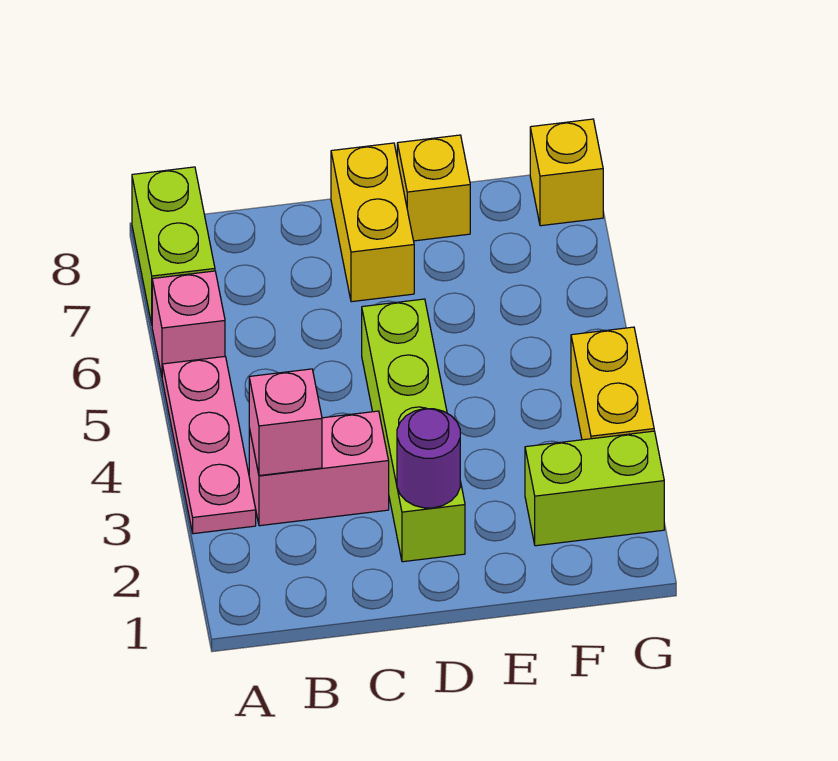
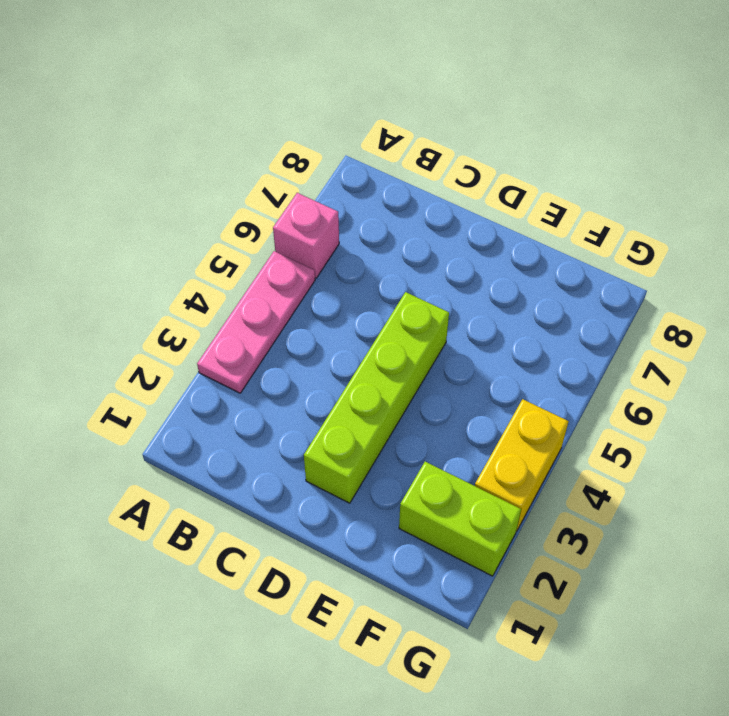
none -> lime brick A7:A8 level 1
none -> pink brick B3:C3 level 1
none -> yellow brick D7:D8 level 1

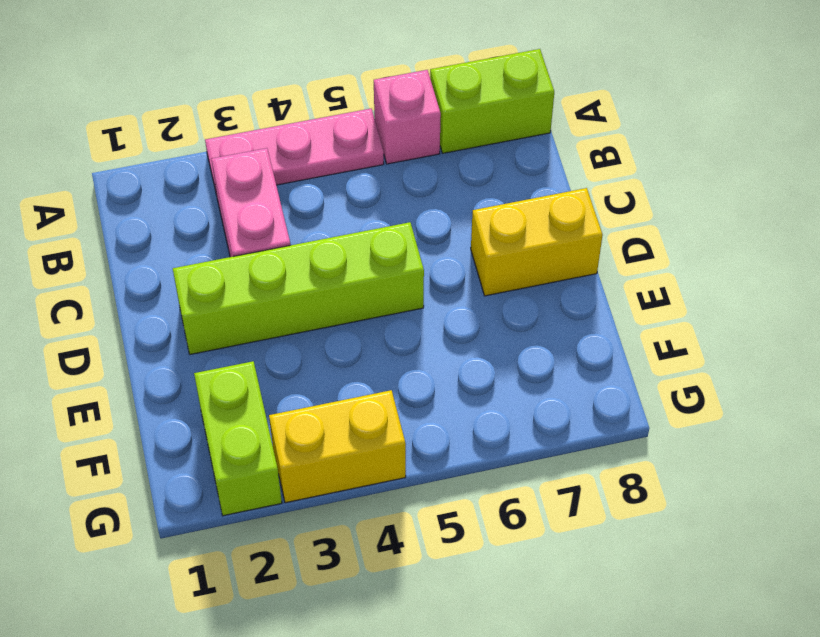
none -> yellow brick E8 level 1
none -> yellow brick G8 level 1
none -> pink brick B3 level 2

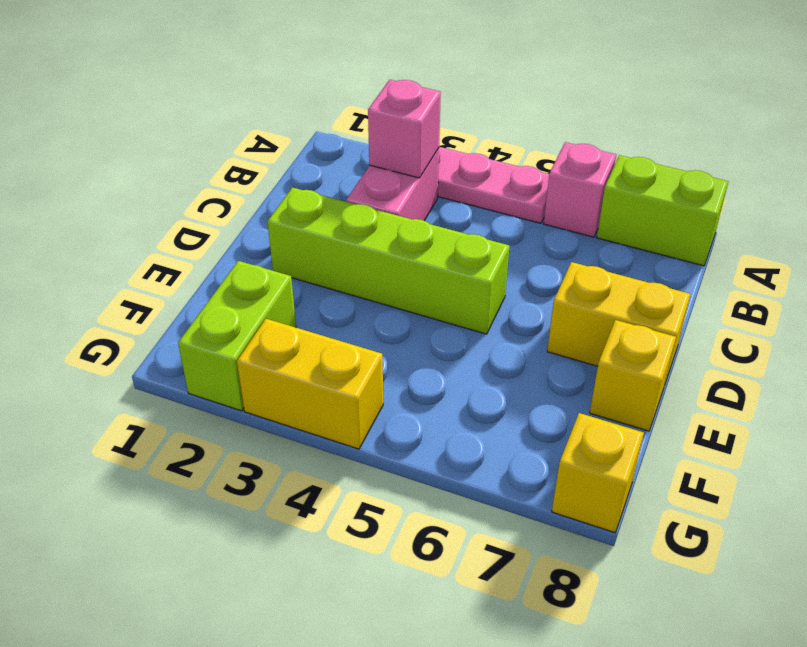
none -> purple round brick D2 level 2

